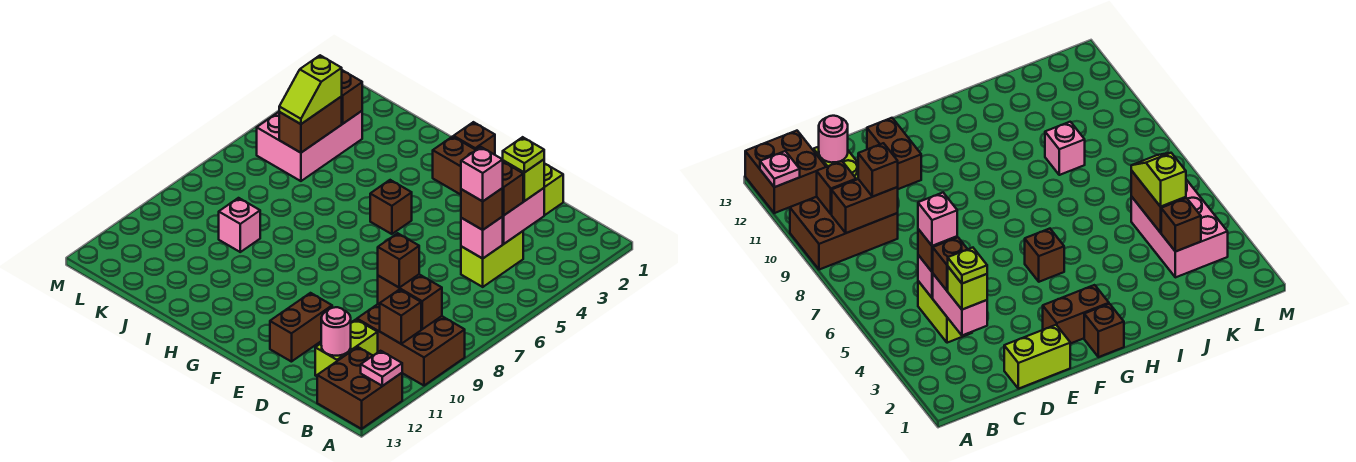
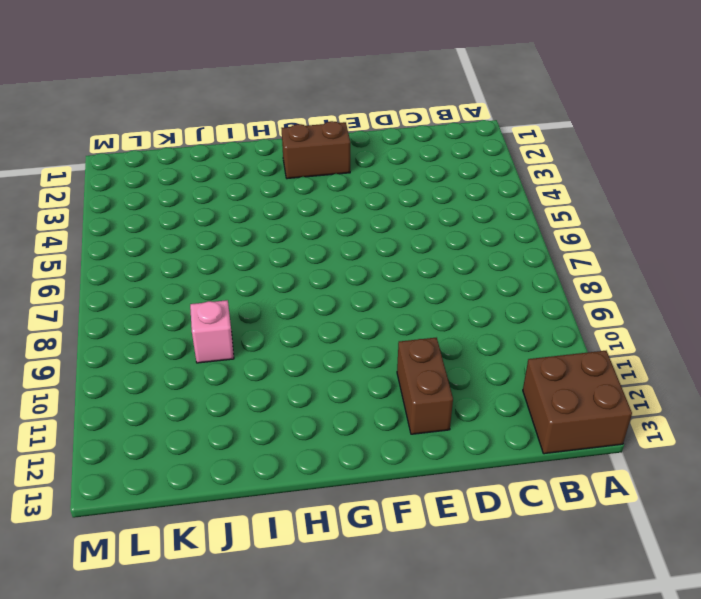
none -> brown brick A9:C10 level 1
none -> lime brick C4:C5 level 1
none -> lime brick C11:C12 level 1

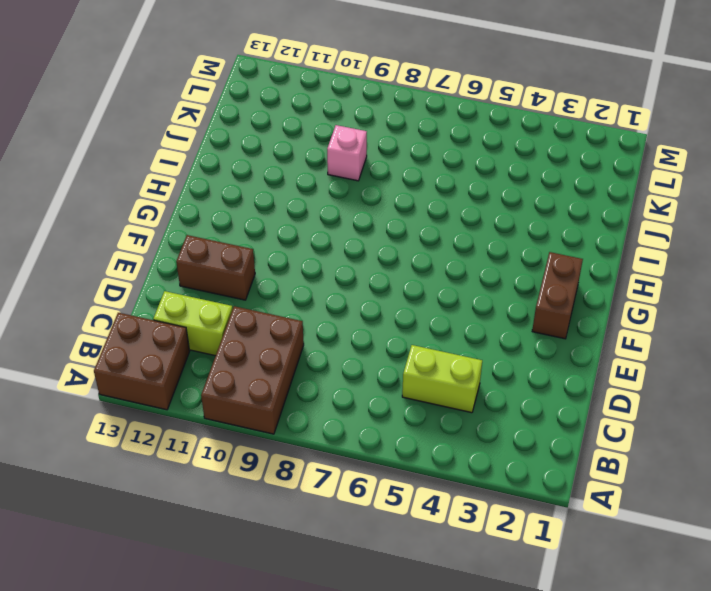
none -> lime brick D1:E1 level 1
none -> brown brick G1 level 1
none -> brown brick G5 level 1

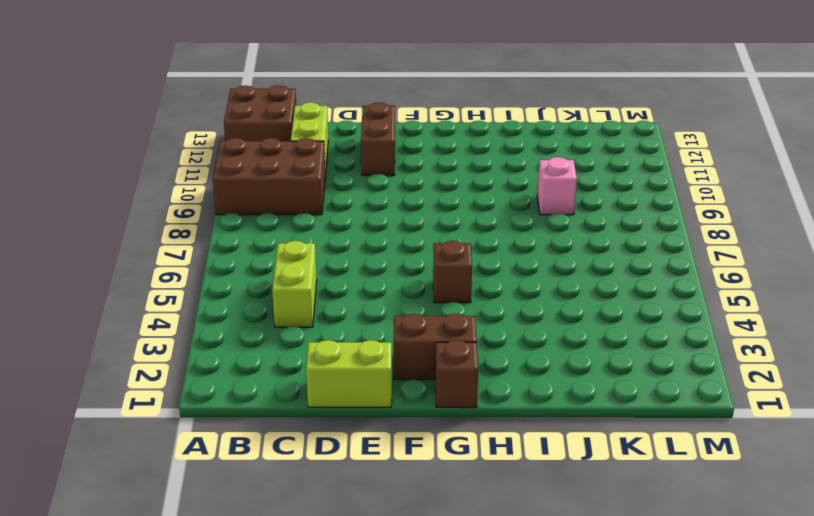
none -> pink brick K3:L5 level 1
none -> pink plate A12 level 2
none -> brown brick B9:C9 level 2

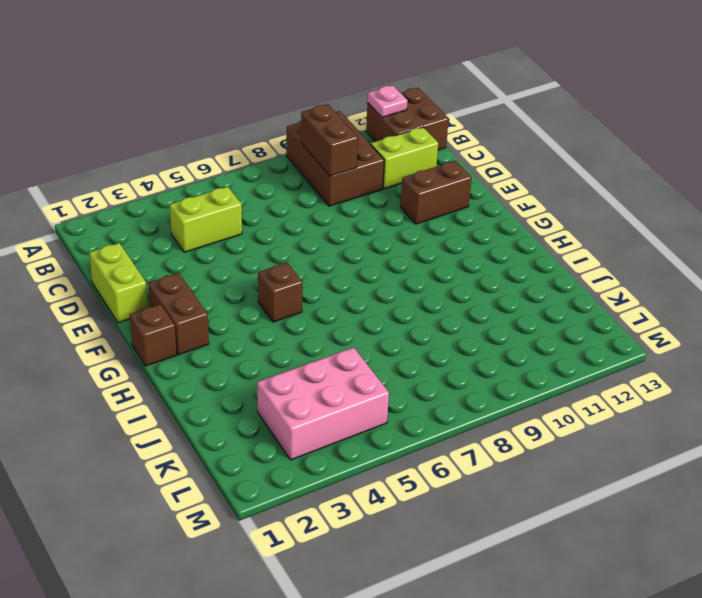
none -> pink brick J9 level 1
none -> brown brick B10 level 2
none -> pink brick C3:C4 level 2

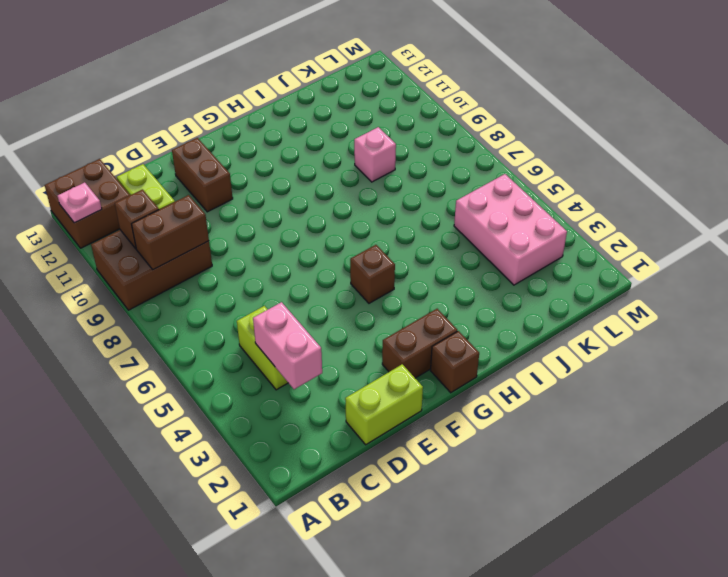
none -> pink brick C5 level 2
none -> pink round brick C12 level 2
none -> brown brick K3 level 2

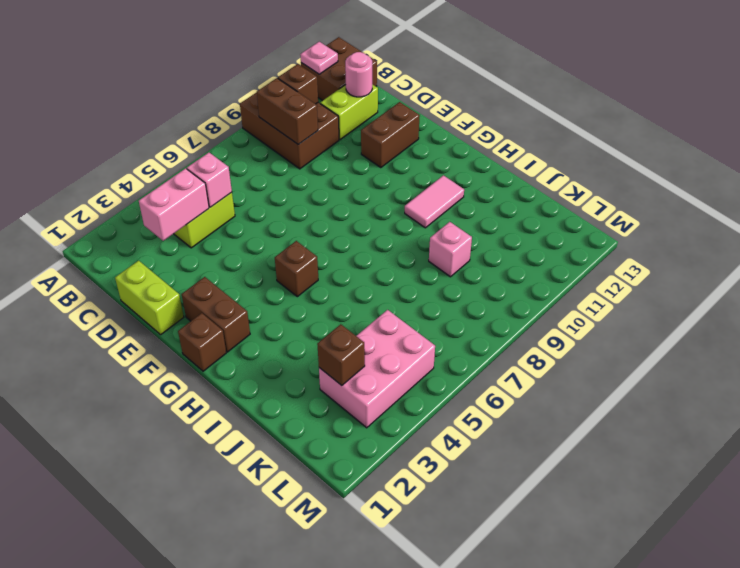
pink tile H10:H11 level 1 -> none
none -> brown brick K4:K5 level 2
none -> lime brick C3 level 3
none -> brown brick C4 level 3

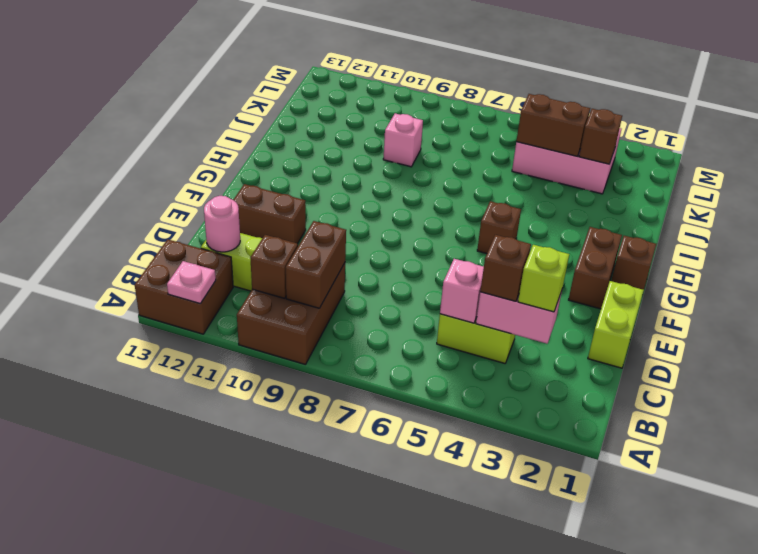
none -> brown brick C5 level 3
none -> brown brick C9 level 3
none -> lime slope K4:K5 level 3 top 4

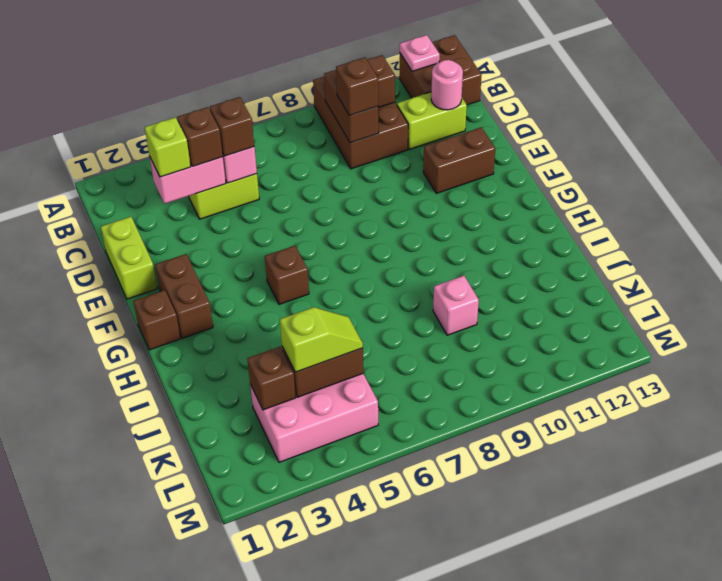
none -> lime plate C3 level 4
none -> pink brick C5 level 4

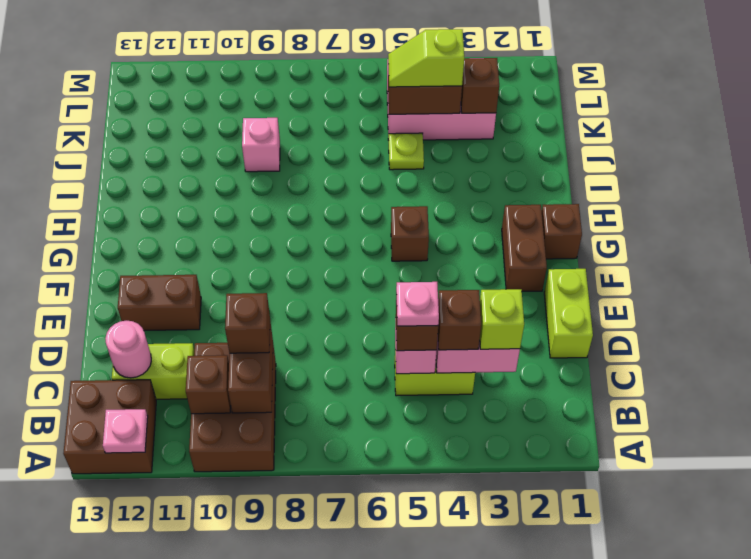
pink plate C5 level 4 -> pink brick C5 level 4
lime plate J5 level 1 -> lime plate C3 level 4

